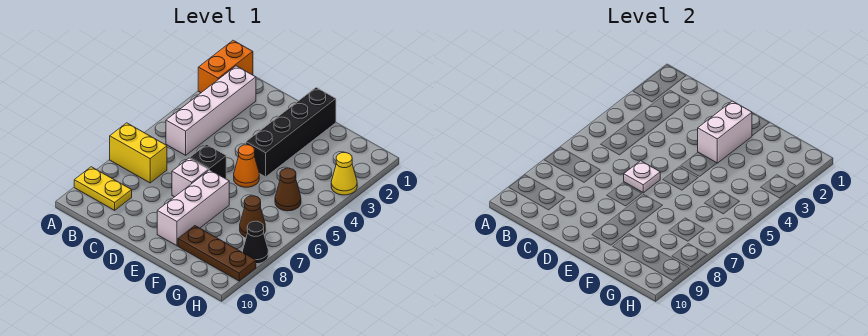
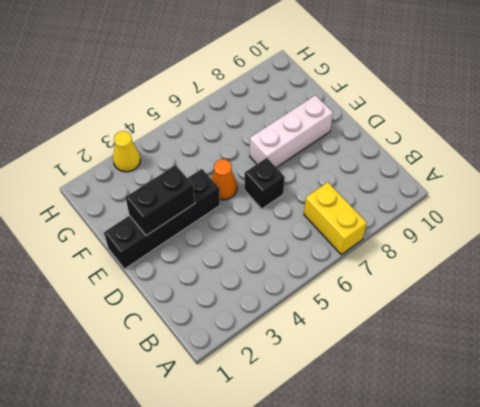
black brick E2:E3 level 2 -> white brick E2:E3 level 2
none -> orange brick A1:A2 level 1
none -> yellow plate A9:B9 level 1
none -> white brick B2:B5 level 1

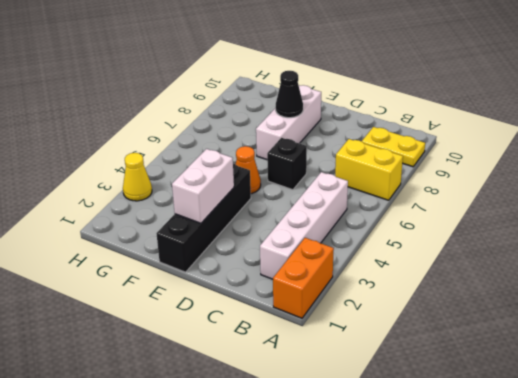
black cone E8 level 2 -> black cone H8 level 1
none -> white brick D7 level 1
none -> brown plate F9:H9 level 1
none -> brown cone G5 level 1

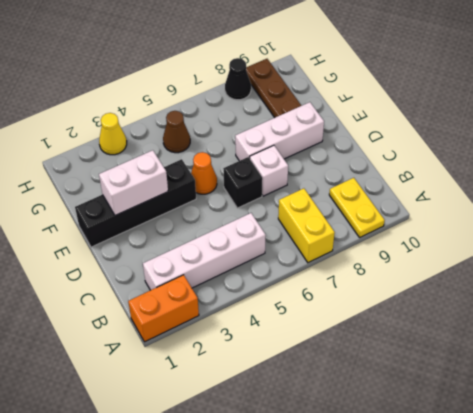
none -> brown cone G7 level 1
none -> white plate D6 level 2

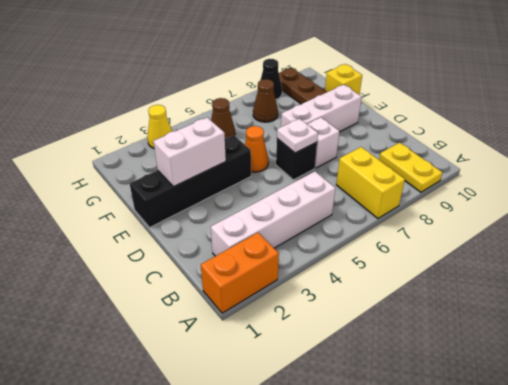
yellow brick F10 level 1 -> none

